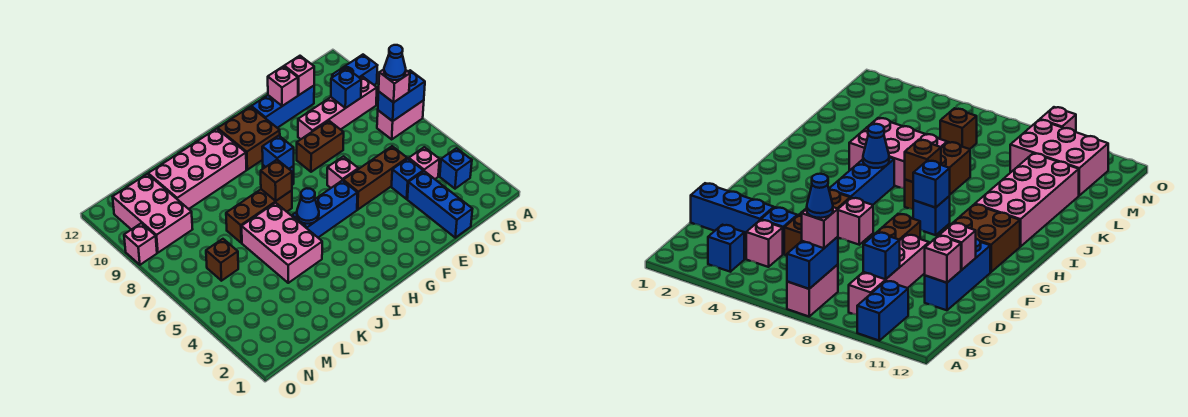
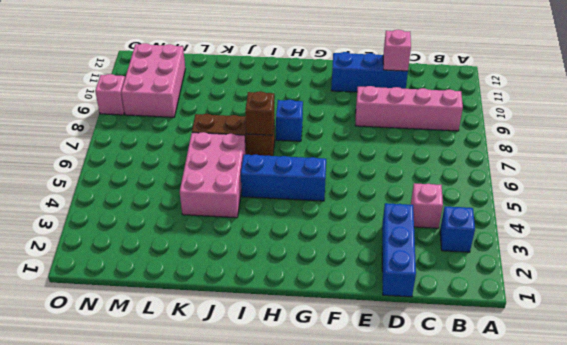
none -> pink brick A7:B7 level 1
none -> blue brick A10:B10 level 1
none -> blue brick D4 level 1

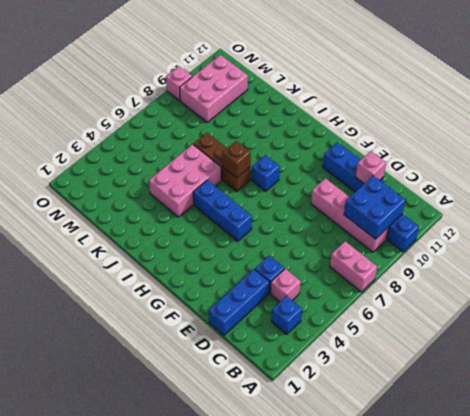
blue brick B9:C10 level 2 -> blue brick C9 level 2
none -> brown brick D5:F5 level 1
none -> brown brick E8:F8 level 1
none -> pink brick F6 level 1

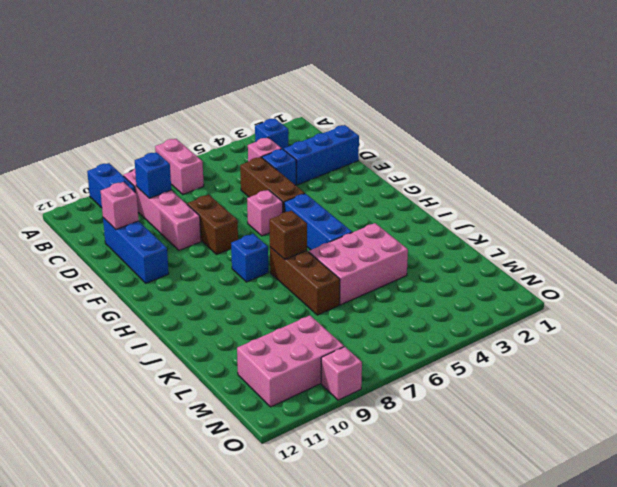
none -> brown brick G10:H11 level 1
none -> pink brick I10:L11 level 1
none -> brown brick M6 level 1

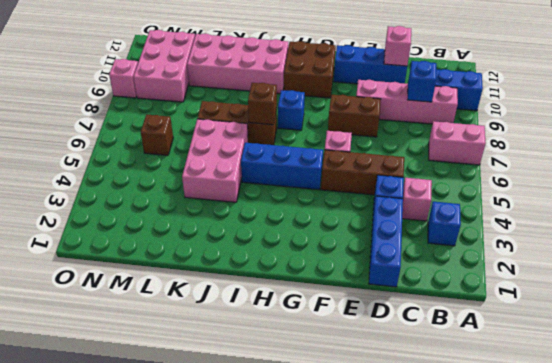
none -> blue brick A7:B7 level 2
none -> pink brick E11 level 2
none -> blue brick H8 level 2

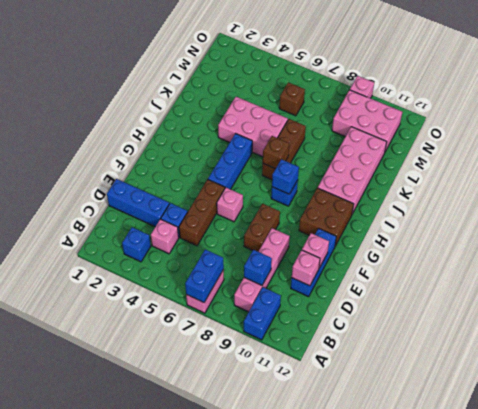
none -> blue cone I5 level 2
none -> pink brick B7 level 3
none -> blue cone B7 level 4

